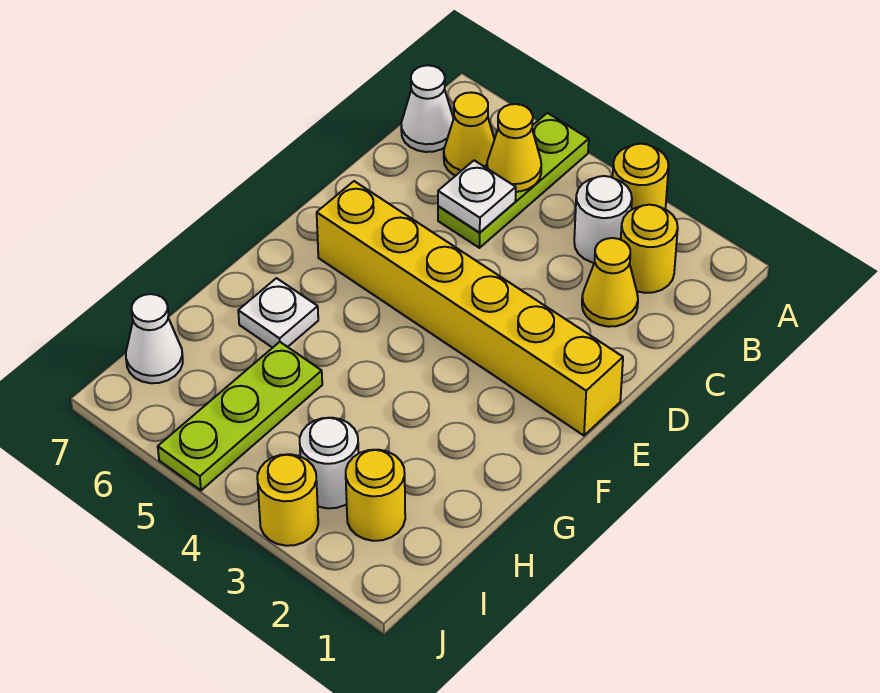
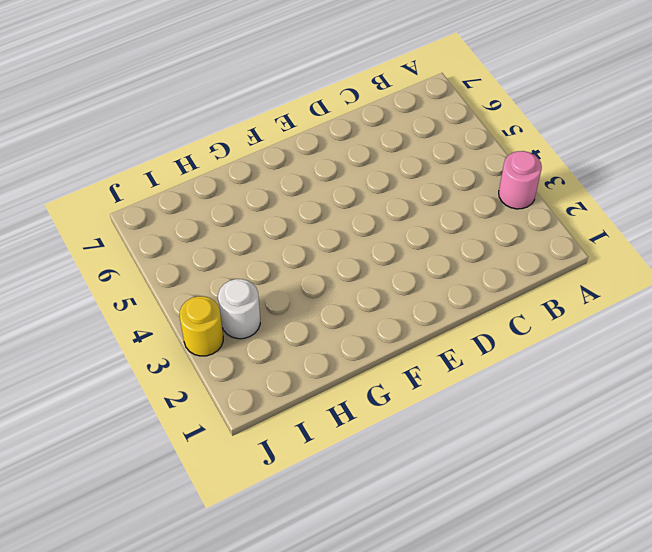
pink round brick A3 level 1 -> yellow round brick A3 level 1
none -> lime plate A5:C5 level 1
none -> yellow round brick B2 level 1
none -> white round brick B3 level 1

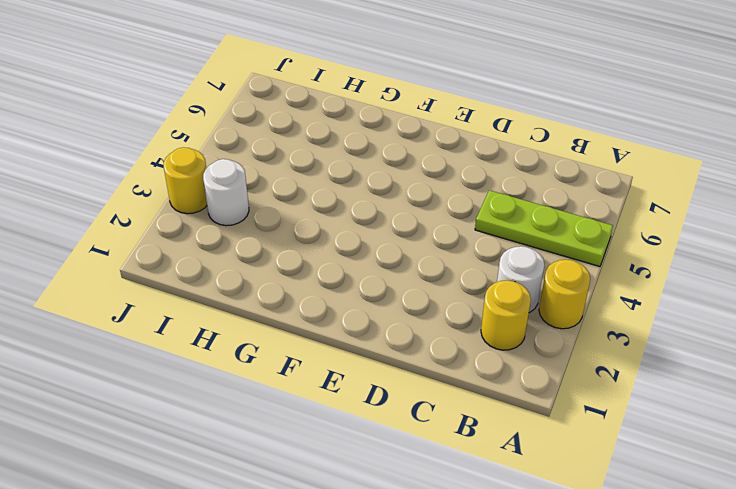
none -> yellow cone B6 level 1
none -> white cone B7 level 1
none -> yellow cone C2 level 1

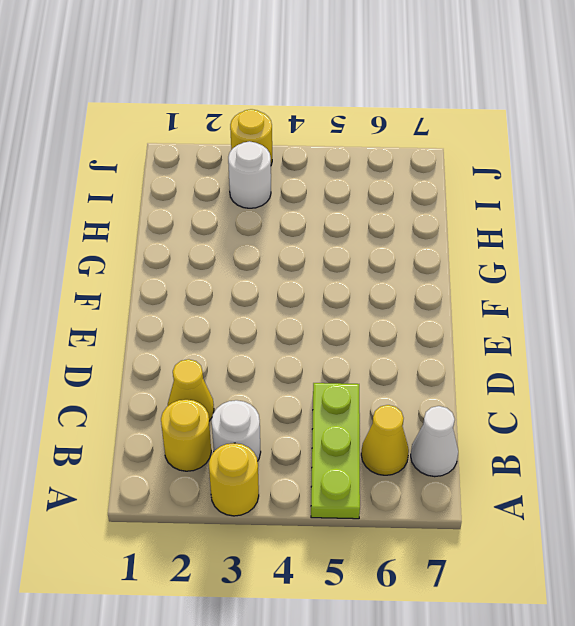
none -> yellow brick E1:E6 level 1
none -> white plate G6 level 1
none -> lime plate H5:J5 level 1

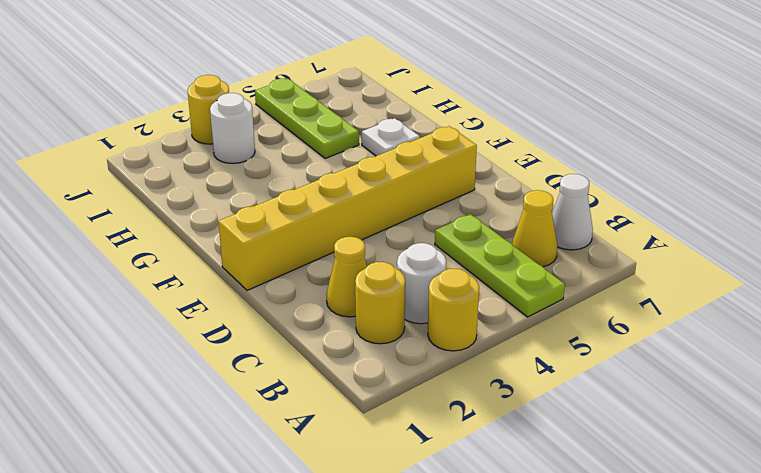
none -> yellow round brick I2 level 1
none -> white cone I7 level 1
none -> yellow cone B5 level 2

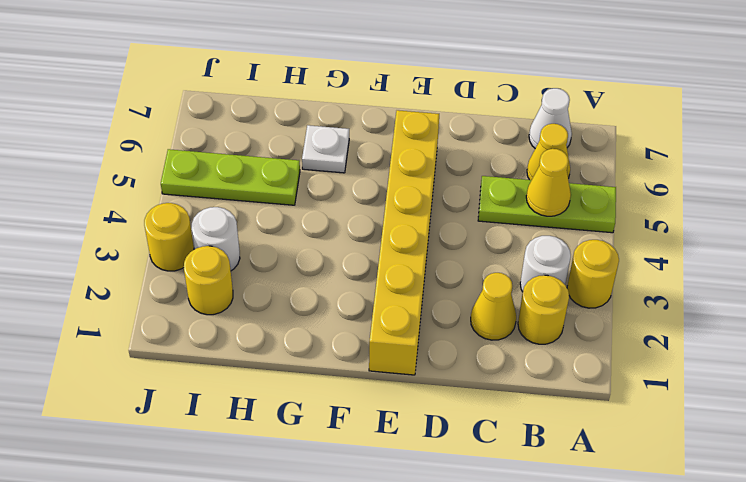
none -> white cone I7 level 1
none -> white plate C5 level 2

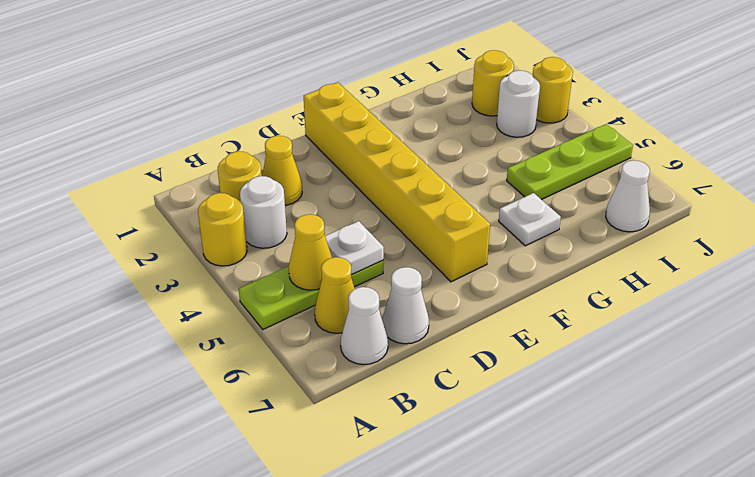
white cone C7 level 1 -> none

